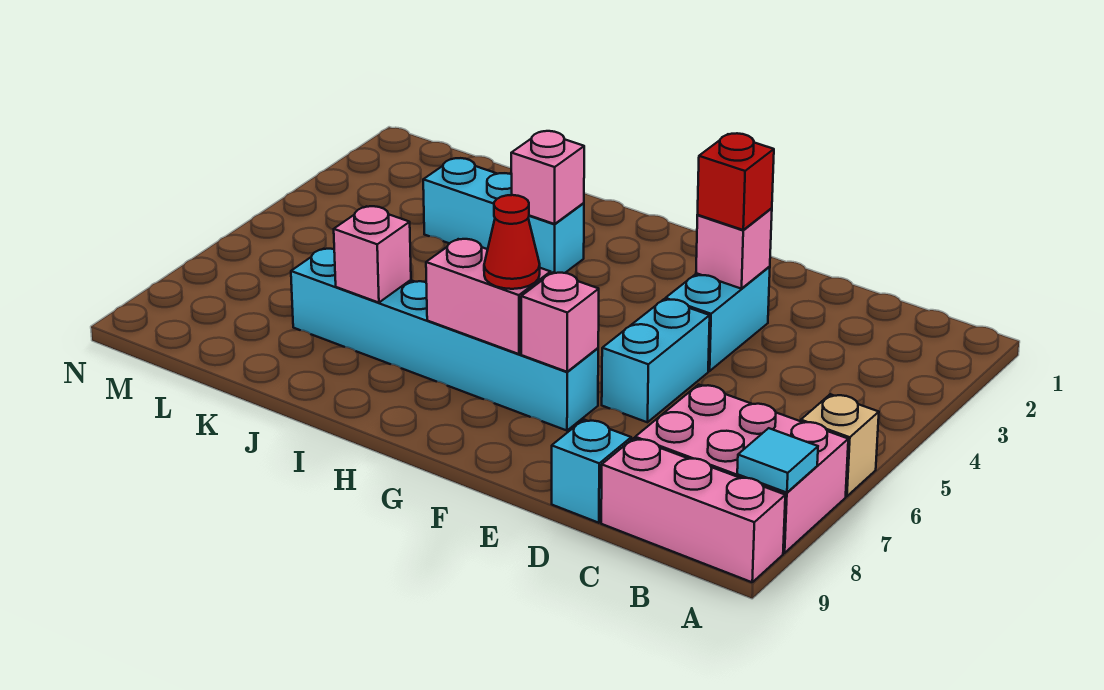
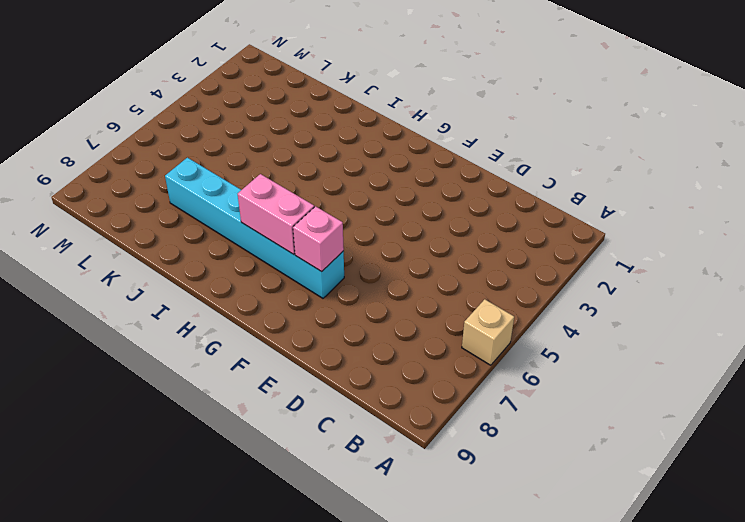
none -> pink brick A7:C8 level 1
none -> pink brick A9:C9 level 1
none -> cyan brick D9 level 1

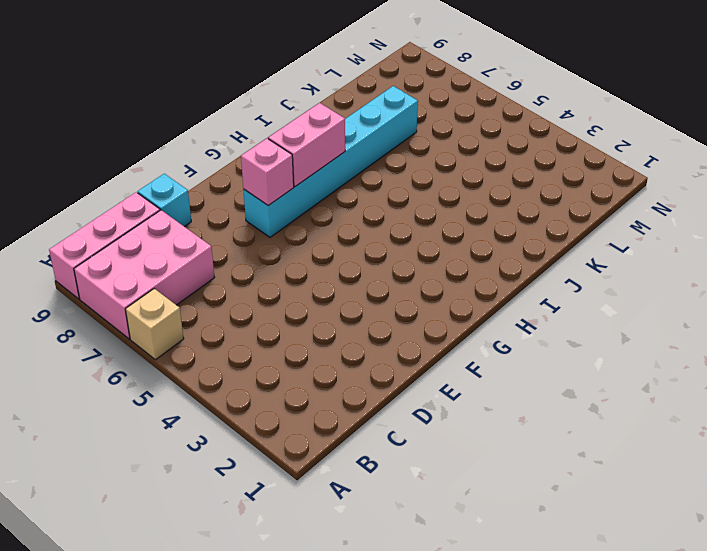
none -> cyan brick E3:E4 level 1
none -> cyan brick E5:E6 level 1
none -> cyan brick I3:K3 level 1

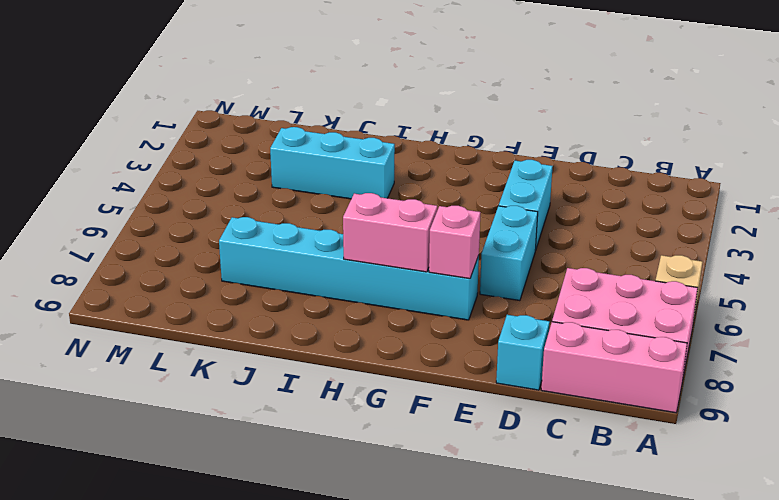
none -> cyan tile A8 level 2
none -> pink brick E3 level 2
none -> pink brick I3 level 2

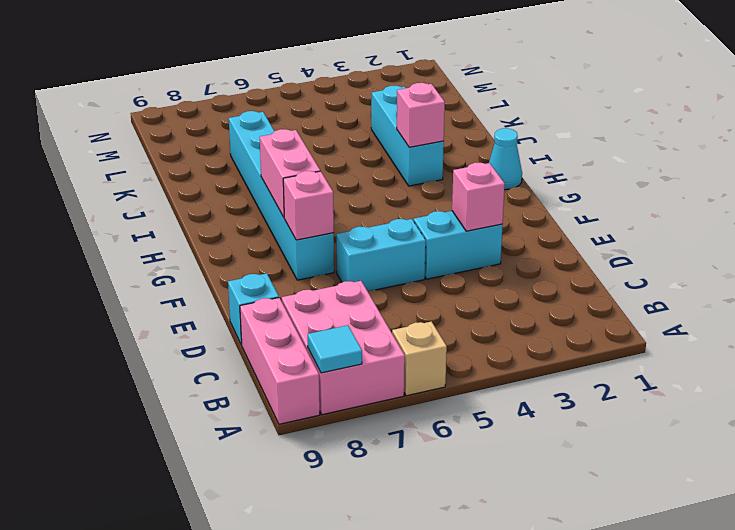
cyan cone H1 level 1 -> none
none -> pink brick J7 level 2
none -> red brick E3 level 3
none -> red cone G7 level 3

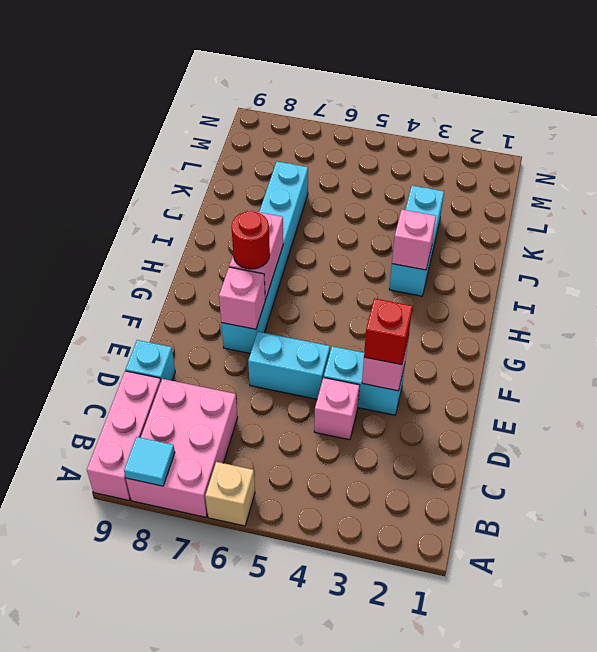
pink brick D4 level 1 -> pink brick J7 level 2
red round brick G7 level 3 -> red cone G7 level 3

